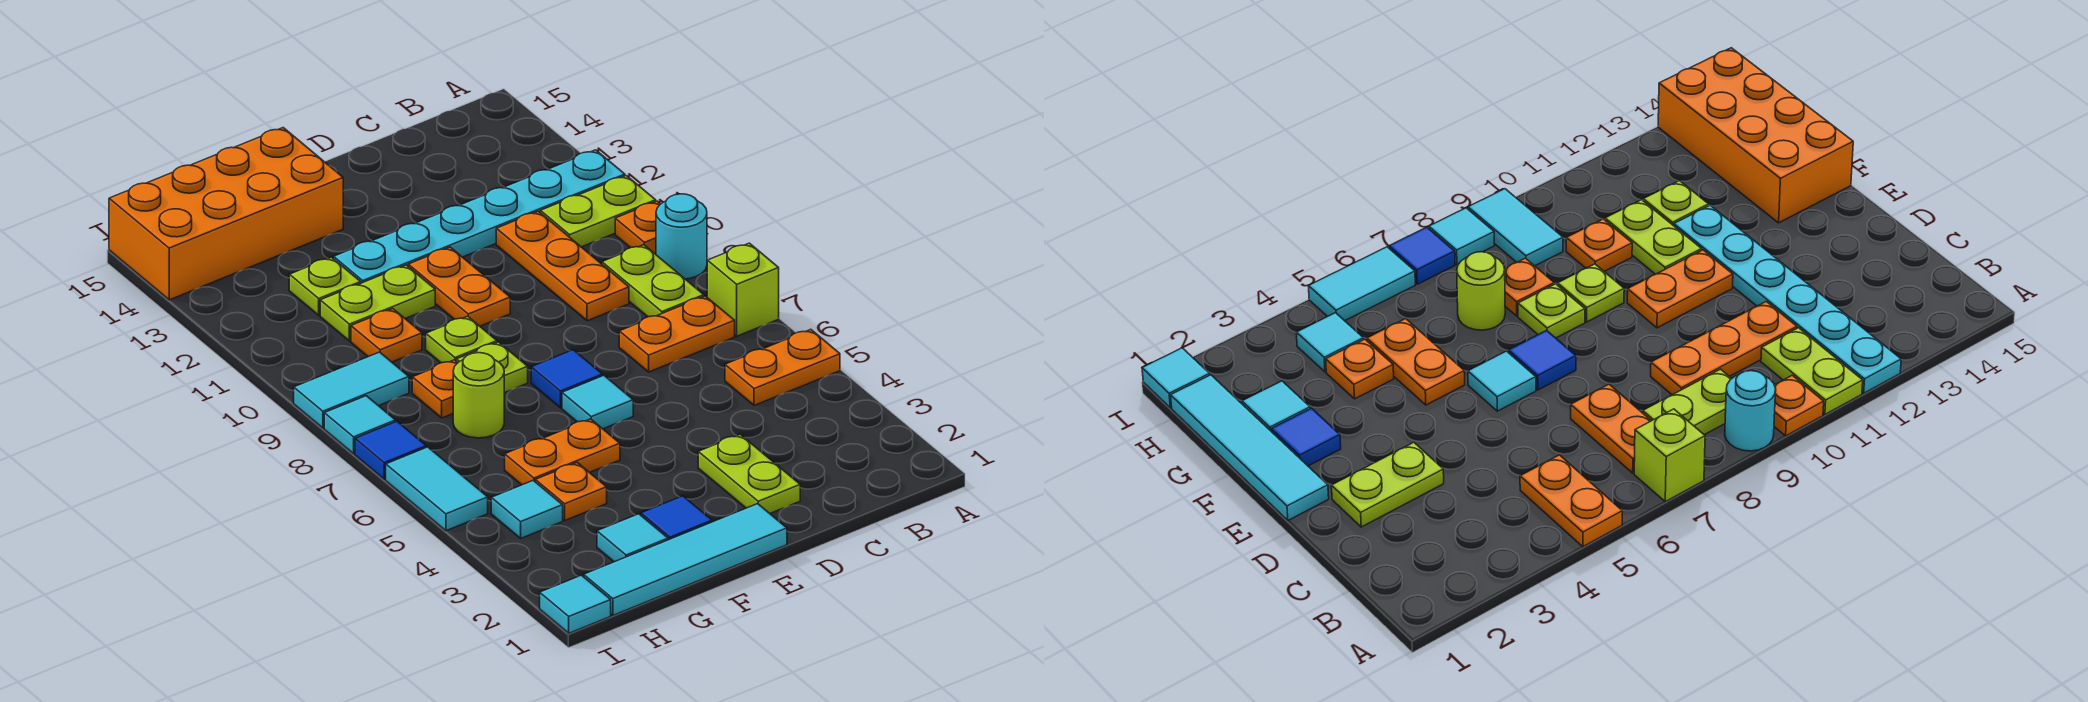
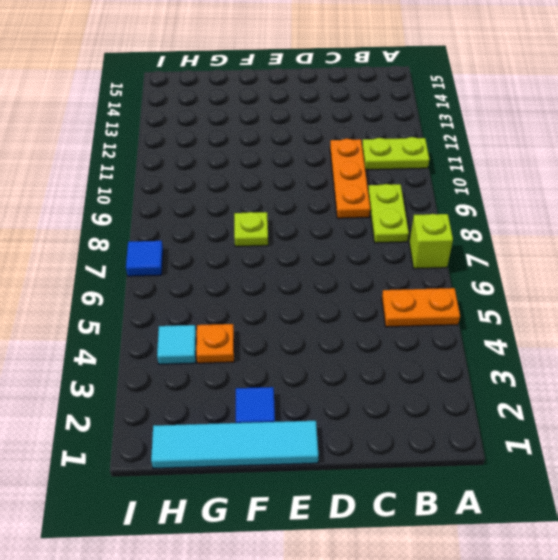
none -> cyan round brick A9 level 1
none -> orange plate A10 level 1
none -> cyan plate A12:F12 level 1
none -> orange plate B7:C7 level 1

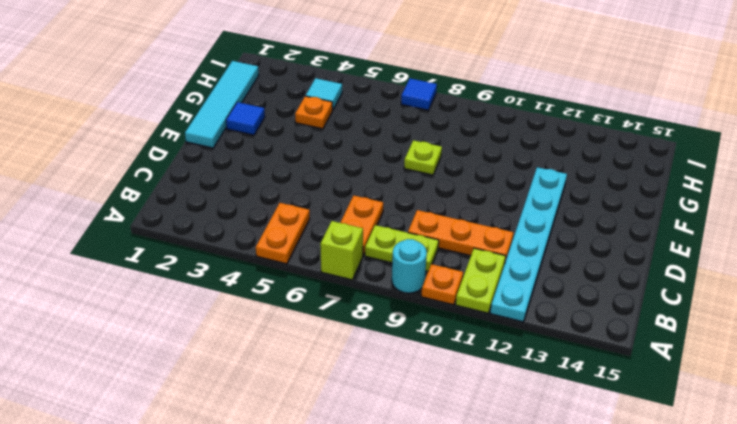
none -> lime plate D2:D3 level 1
none -> cyan tile E6 level 1
none -> blue tile E7 level 1
none -> orange plate E10:E11 level 1

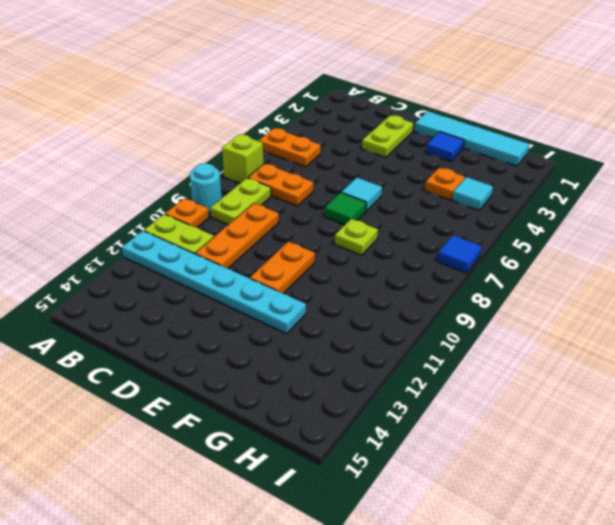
green tile E7 level 1 -> blue tile E7 level 1
none -> orange plate F5:G5 level 1
none -> lime plate F9 level 1
none -> lime plate F11:G11 level 1
none -> orange brick F14:I15 level 1

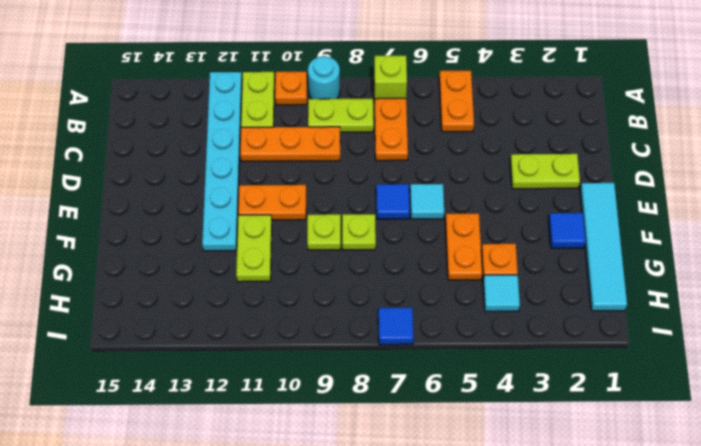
none -> orange brick F14:I15 level 1
none -> cyan tile G2 level 1
none -> lime round brick G7 level 1
none -> orange plate G8 level 1

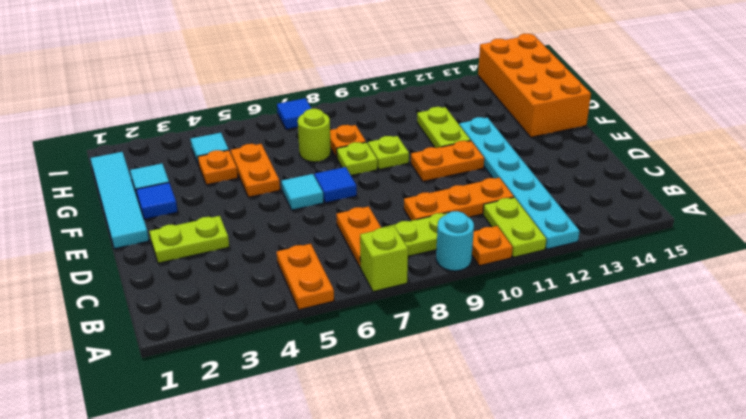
none -> orange plate G10 level 1
none -> lime plate G12 level 1
none -> cyan tile H9:I9 level 1
none -> cyan tile I1 level 1

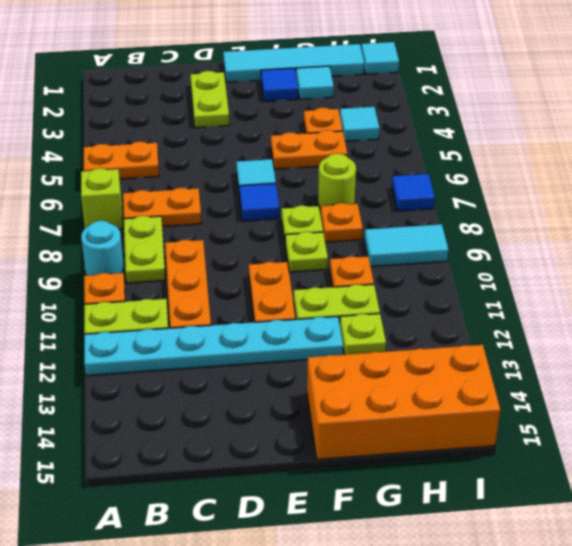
none -> cyan tile I5:I6 level 1
none -> cyan tile I8 level 1

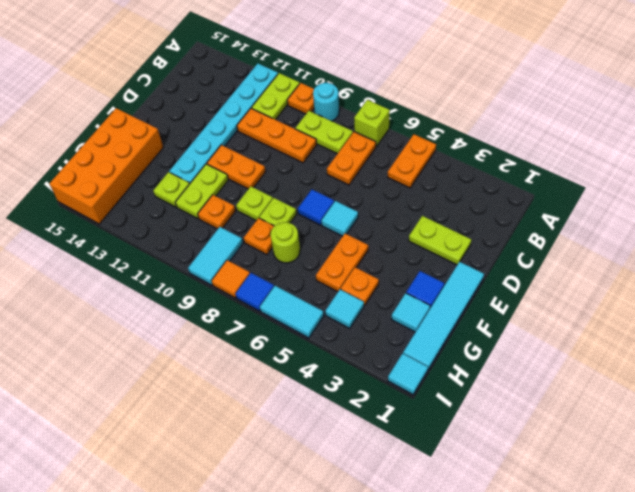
orange tile I8 level 1 -> cyan tile I8 level 1

